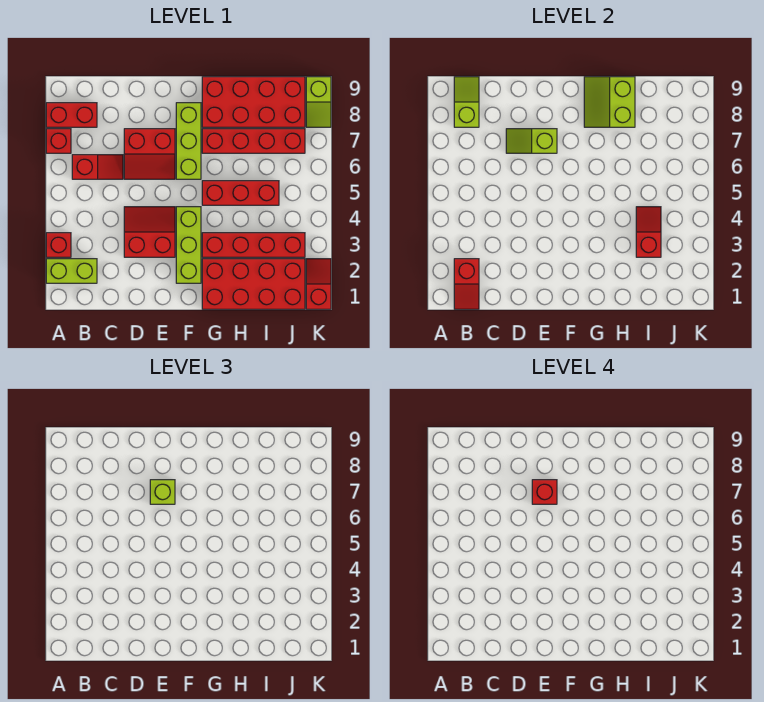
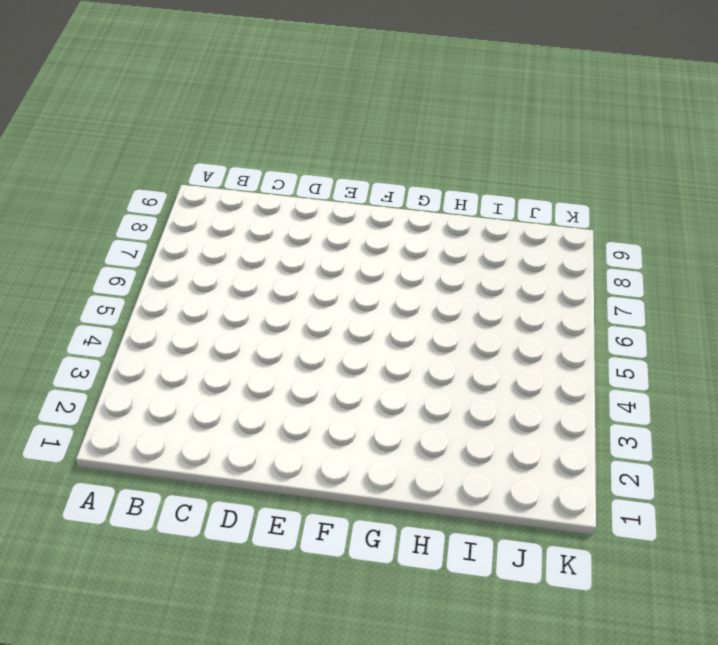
none -> lime brick A2:B2 level 1
none -> red brick A3 level 1
none -> red brick A7 level 1

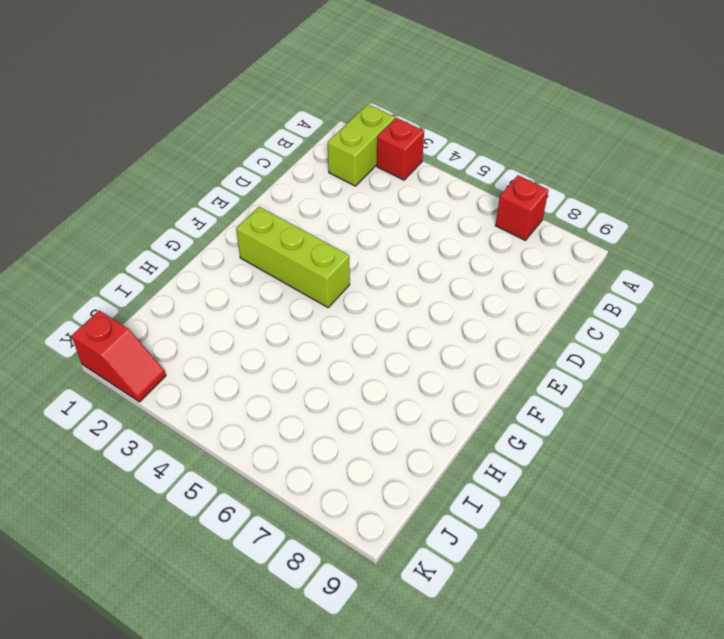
none -> red brick A8:B8 level 1
none -> red slope B6:C6 level 1 top B
none -> red slope D3:E4 level 1 top 3

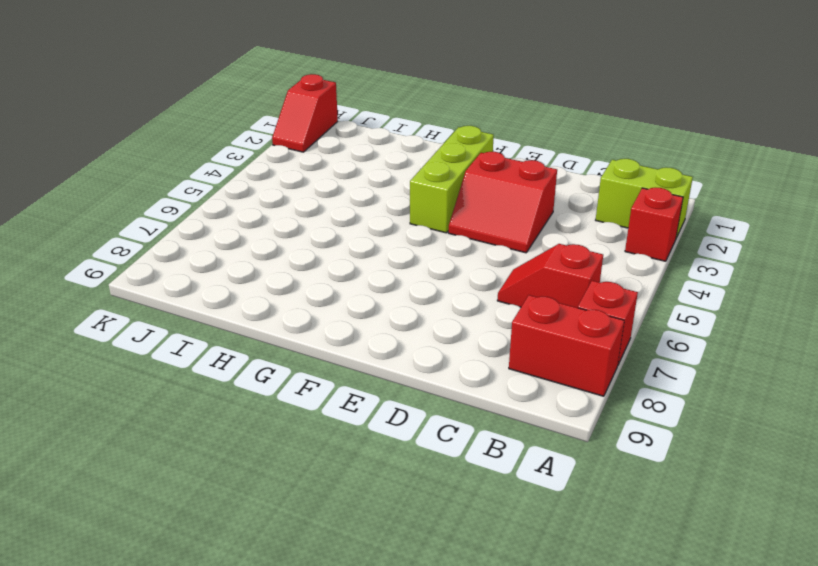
none -> red slope D6:E7 level 1 top 7
none -> lime brick F6:F8 level 1
none -> red brick G1:J2 level 1

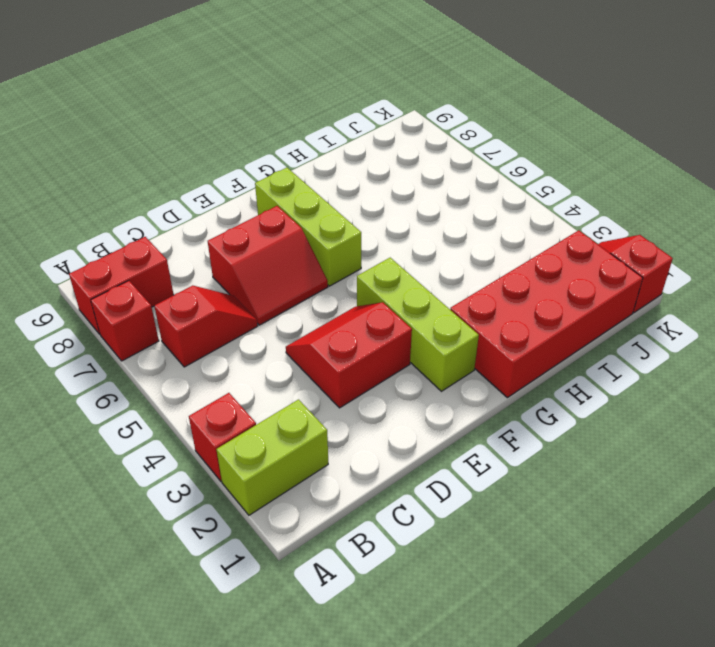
none -> red brick G3:J3 level 1
none -> red brick G5:I5 level 1
none -> red brick G7:J7 level 1

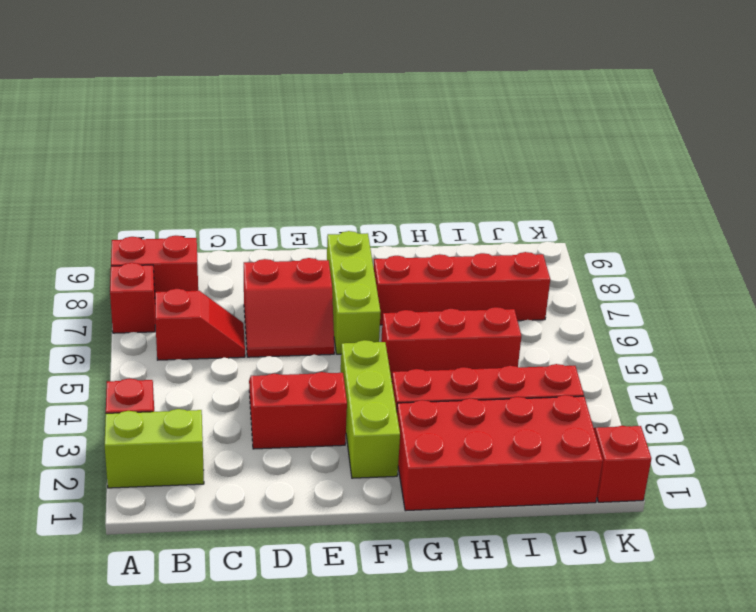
none -> red brick G8:J9 level 1
none -> lime slope K8:K9 level 1 top 9
none -> red slope B1:B2 level 2 top 2

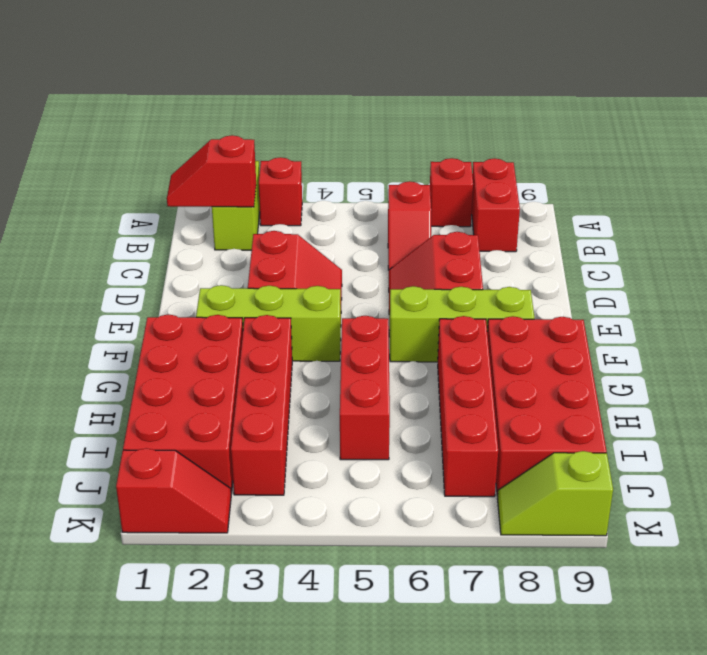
none -> lime slope B8:B9 level 2 top 8
none -> lime slope D7:E7 level 2 top E
none -> lime slope G8:H9 level 2 top H

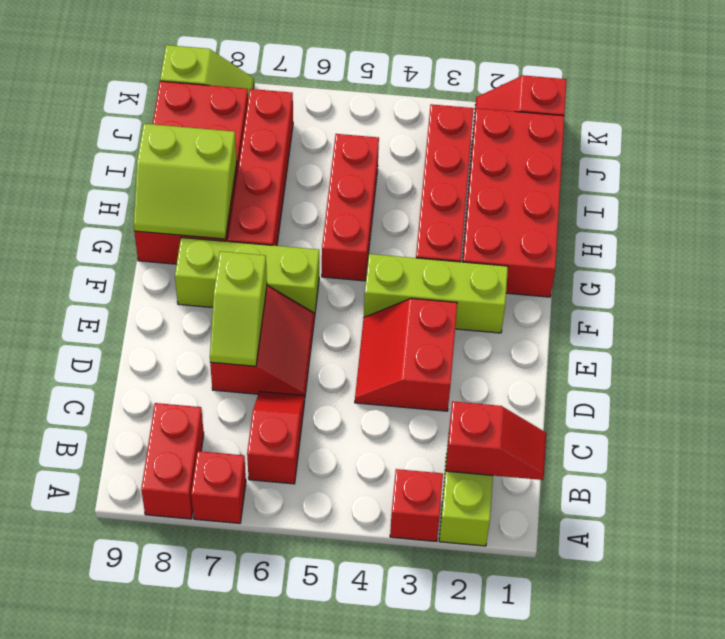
none -> lime slope B8:B9 level 2 top 8
none -> red slope I3:I4 level 2 top 3
none -> lime brick E7 level 3

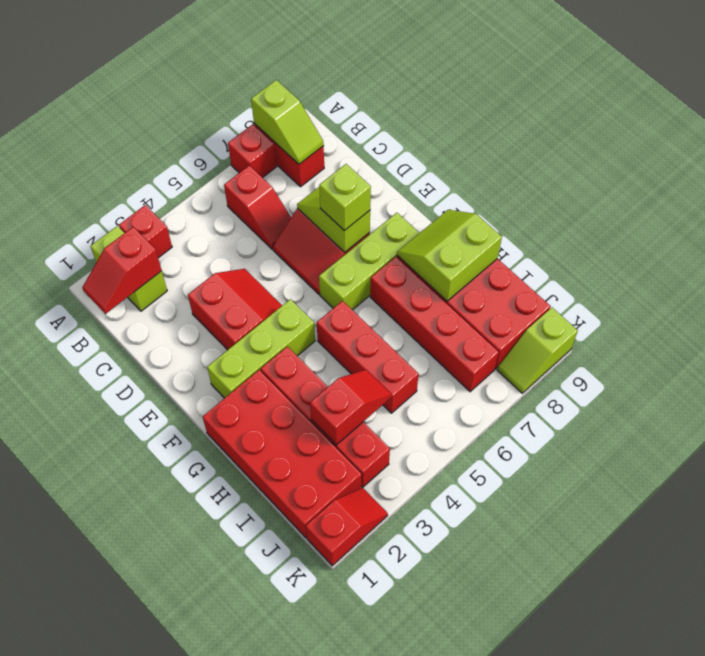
lime slope A8:B8 level 2 top A -> lime slope B8:B9 level 2 top 8
none -> red brick E7 level 4

